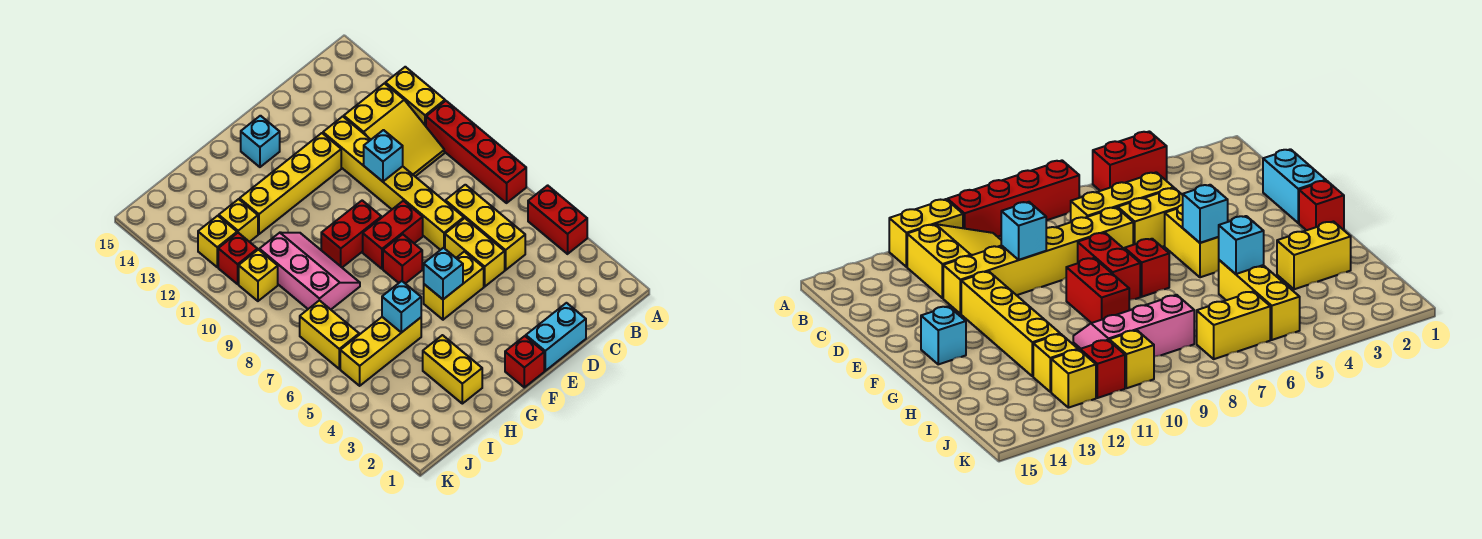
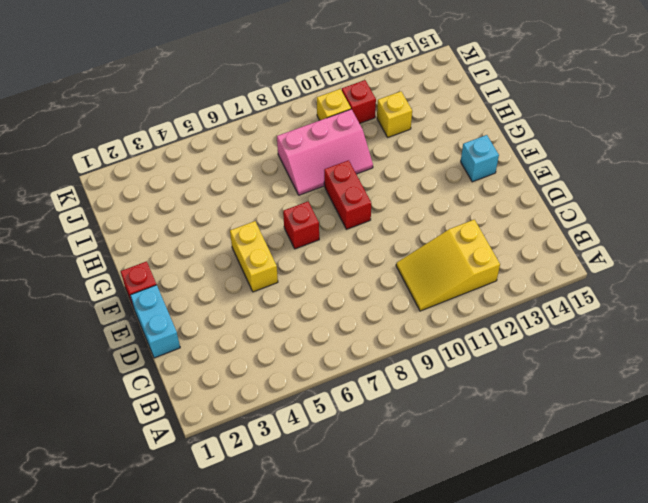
none -> red brick A4:A5 level 1
none -> red brick A7:A10 level 1
none -> yellow brick A11:A12 level 1

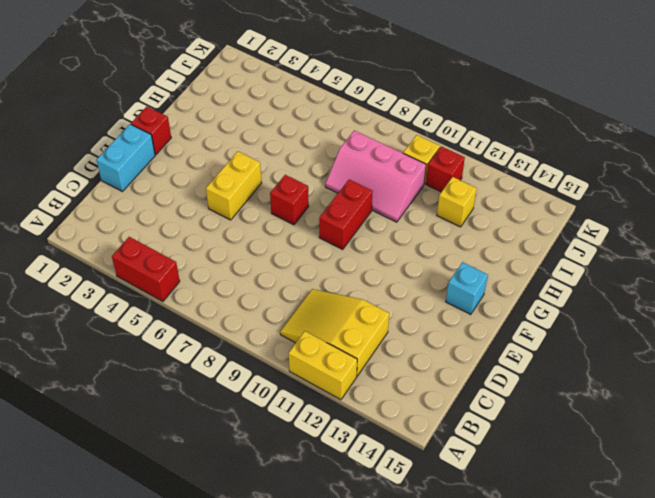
none -> red brick A7:A10 level 1
none -> yellow brick C5:C7 level 1
none -> yellow brick D5:D6 level 1

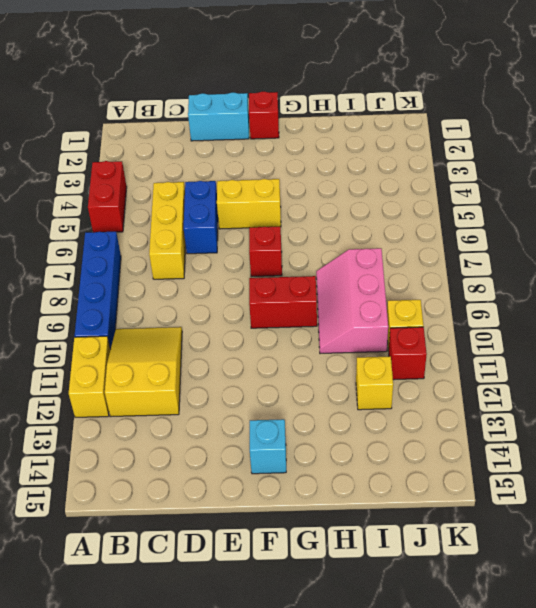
blue brick A7:A10 level 1 -> red brick A7:A10 level 1
blue brick D5:D6 level 1 -> yellow brick D5:D6 level 1
none -> yellow brick D7:D12 level 1
none -> red brick E8:F8 level 1
none -> yellow brick E12:H12 level 1

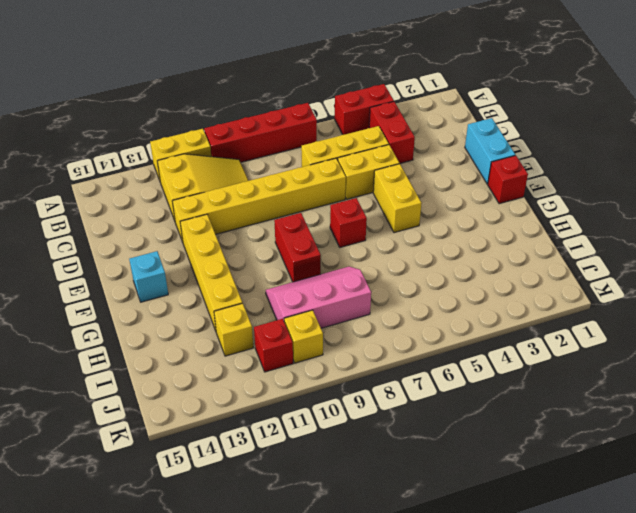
red brick B4:C4 level 1 -> red brick E8:F8 level 1
none -> yellow brick H2:H3 level 1
none -> yellow brick H5:J5 level 1
none -> yellow brick J6:J7 level 1

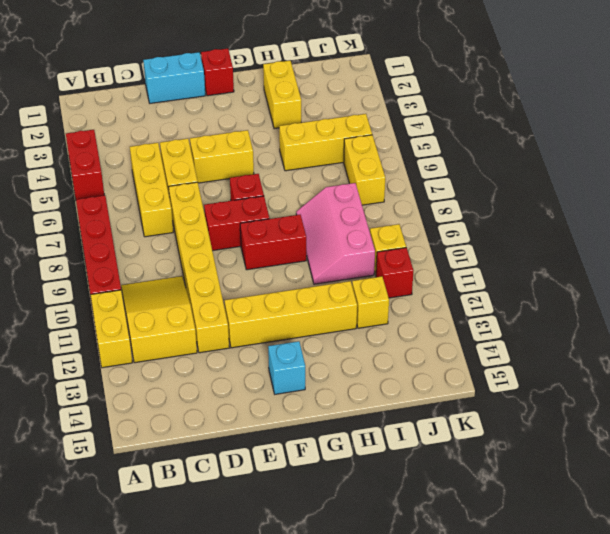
none -> yellow brick J12 level 1
none -> cyan brick D10 level 2
none -> cyan brick F5 level 2

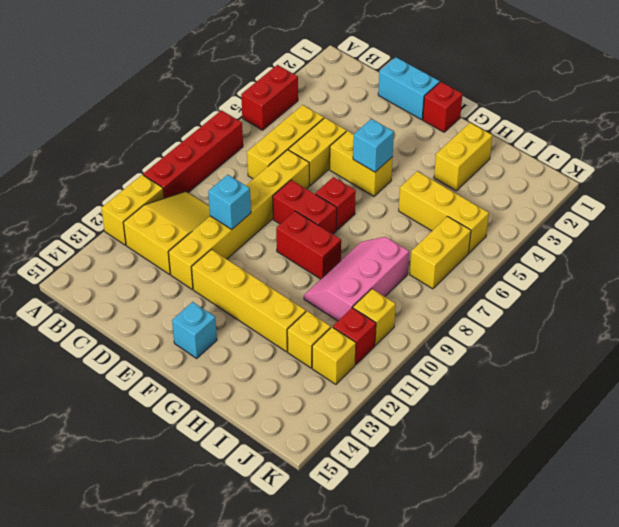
none -> cyan brick H5 level 2

